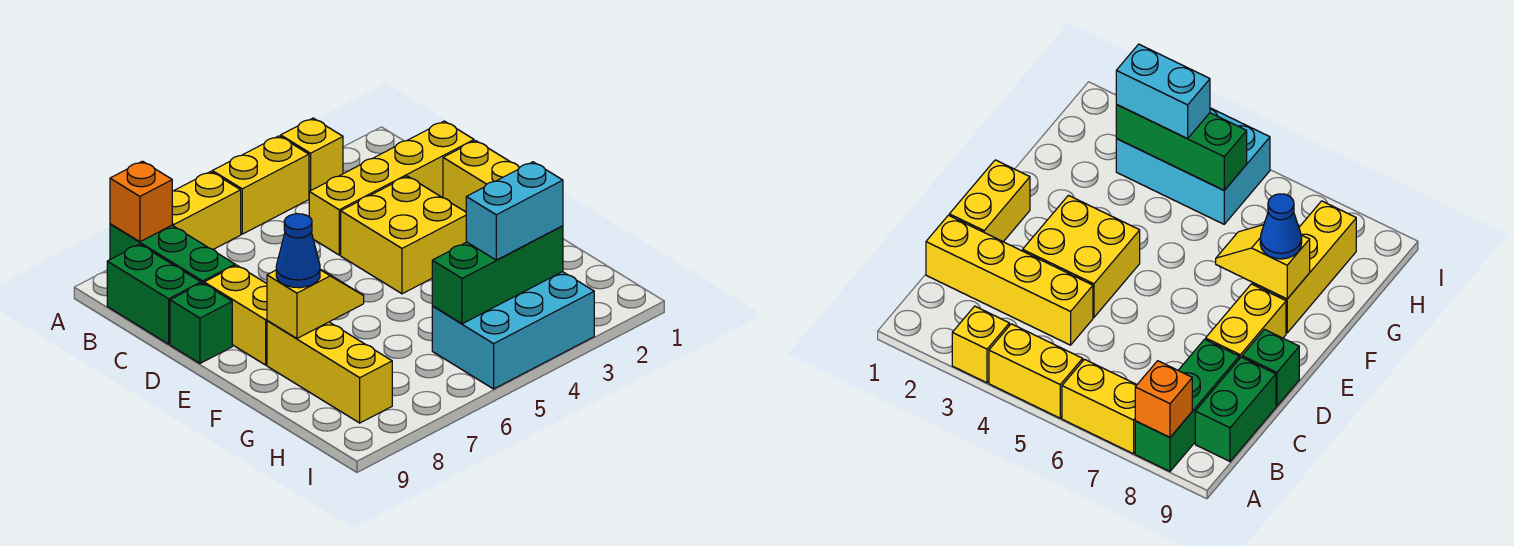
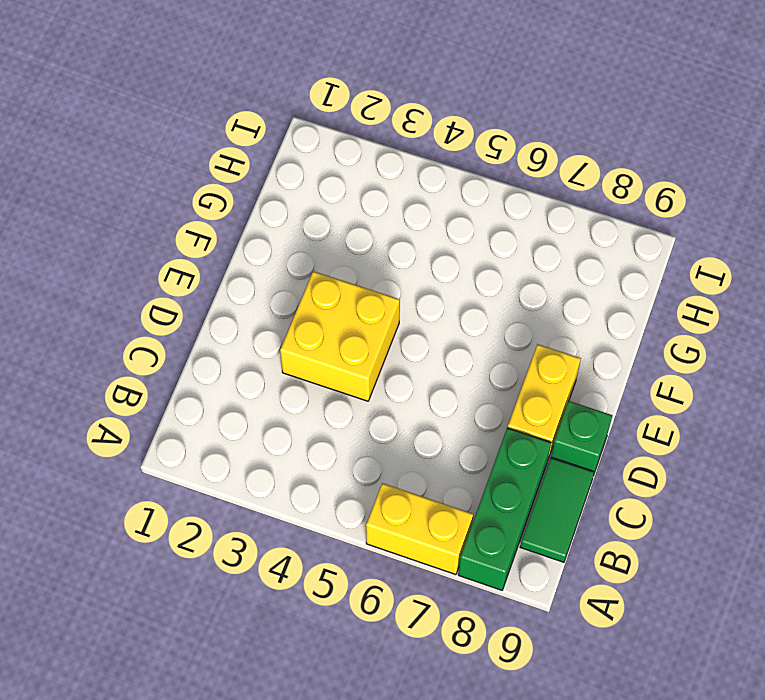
green tile B9:C9 level 1 -> green brick B9:C9 level 1
none -> yellow brick A3 level 1
none -> yellow brick A4:A5 level 1
none -> yellow brick C1:C4 level 1

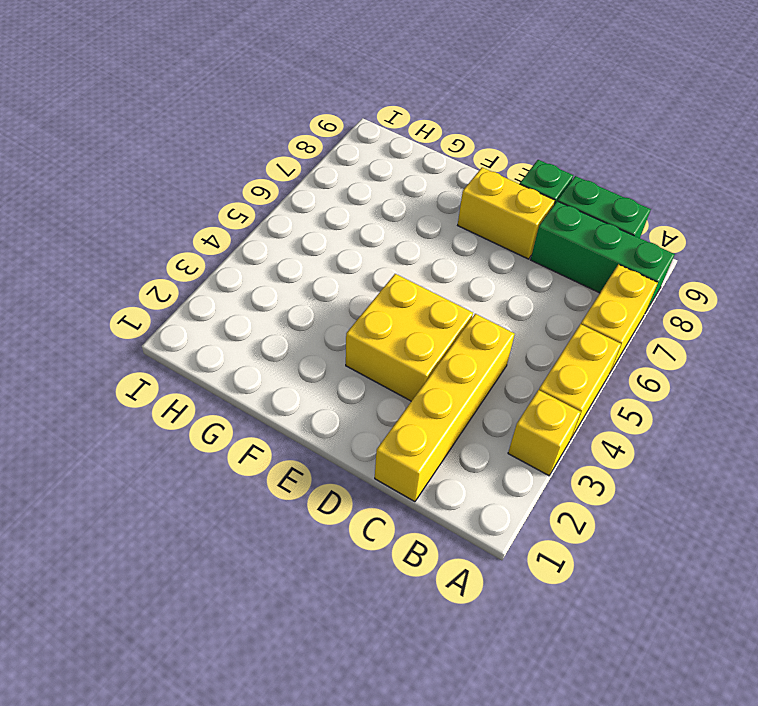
none -> yellow brick D1:E1 level 1
none -> yellow brick F8:H8 level 1
none -> cyan brick H3:I5 level 1

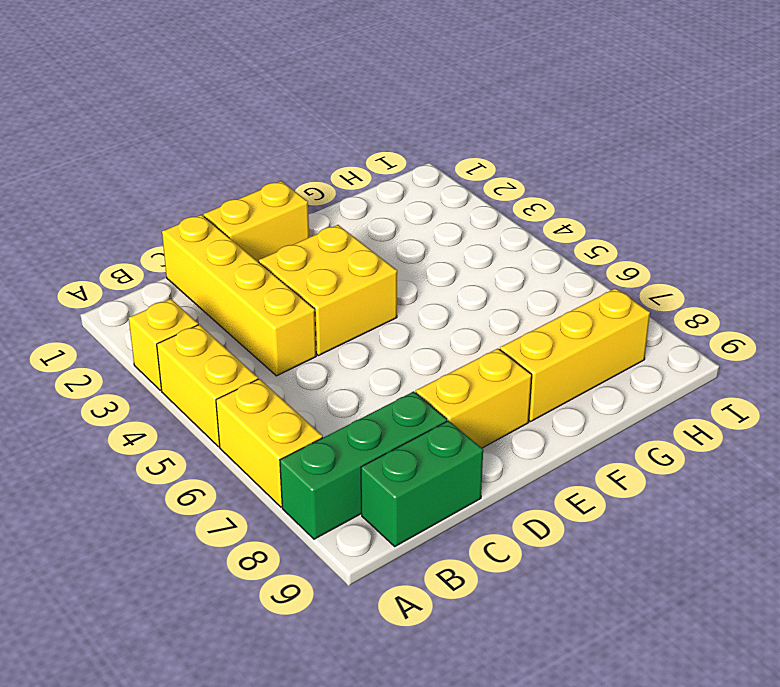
none -> green brick D9 level 1
none -> cyan brick H3:I5 level 1
none -> orange brick A8 level 2

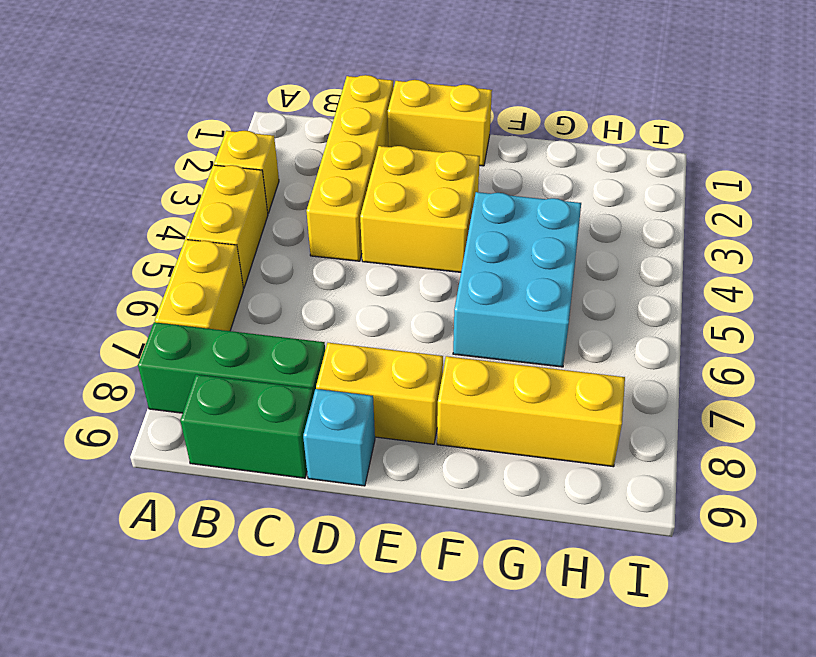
cyan brick D9 level 1 -> green brick D9 level 1
cyan brick F4:G6 level 1 -> cyan brick H3:I5 level 1
none -> orange brick A8 level 2
none -> yellow slope F7:F8 level 2 top 8
none -> green brick H3:H5 level 2

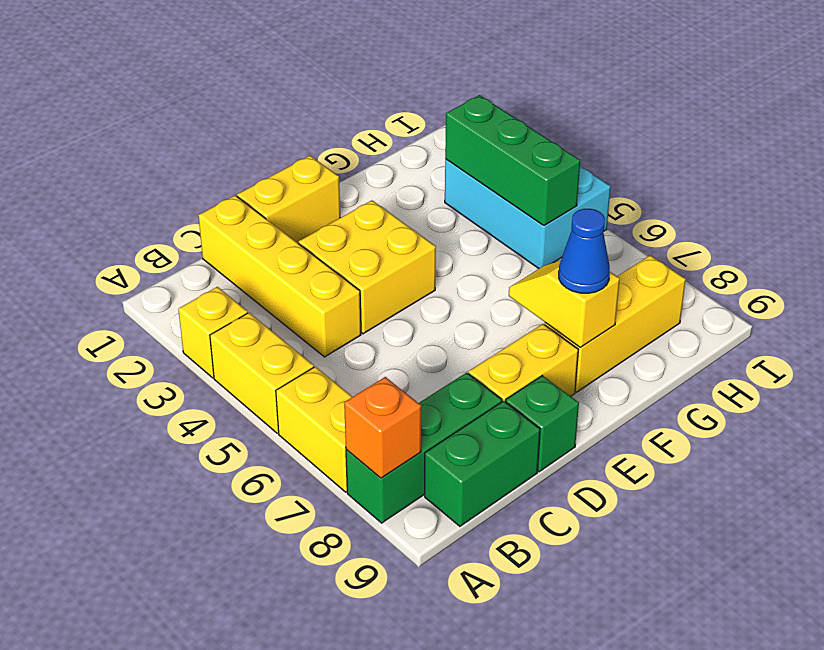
none -> cyan brick H3:H4 level 3

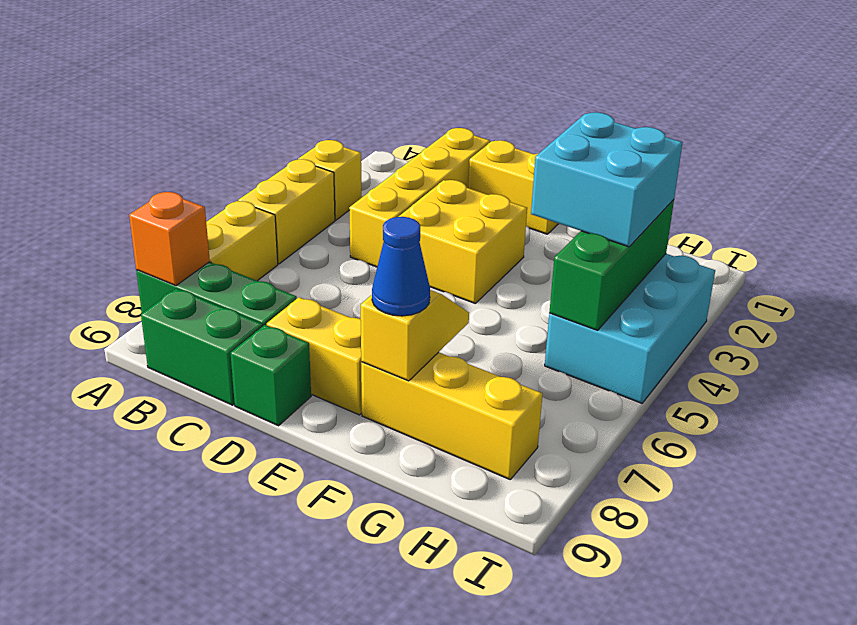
cyan brick G3:H4 level 3 -> cyan brick H3:H4 level 3

